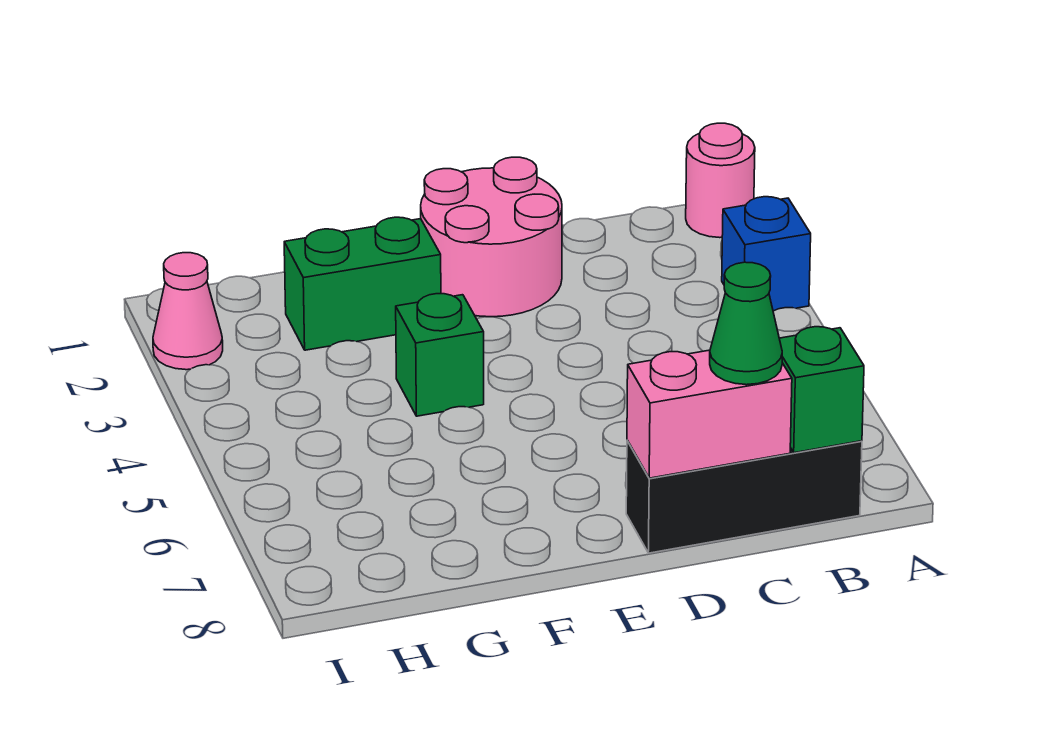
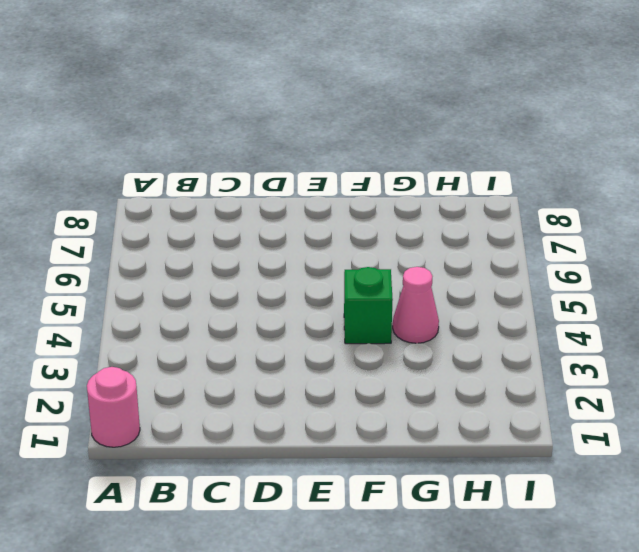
pink cone G4 level 1 -> pink cone I2 level 1
none -> blue brick A3 level 1
none -> black brick B8:D8 level 1

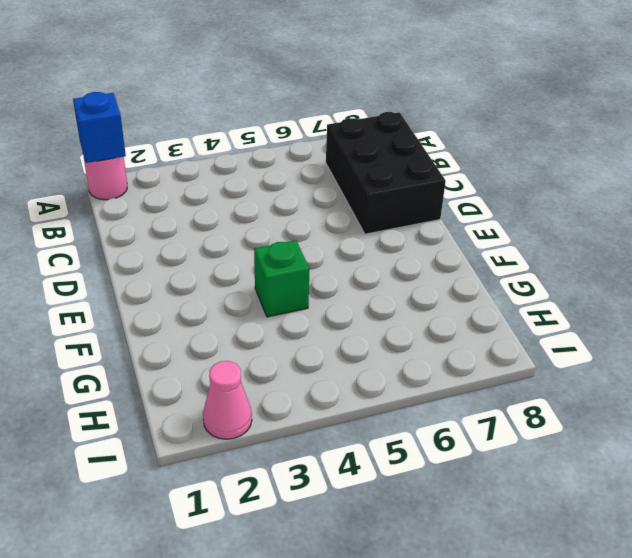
blue brick A1 level 2 -> blue brick A3 level 1
black brick B7:D8 level 1 -> black brick B8:D8 level 1
none -> pink round brick D1:E2 level 1
none -> green brick F2:G2 level 1

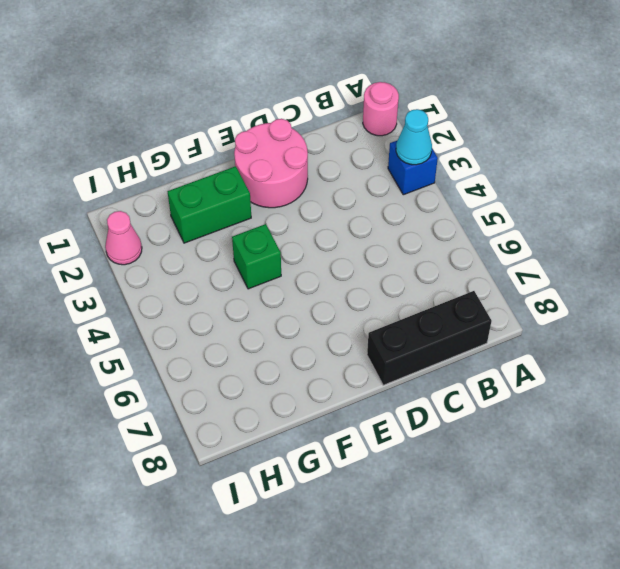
cyan cone A3 level 2 -> none
none -> green brick B8 level 2
none -> pink brick C8:D8 level 2

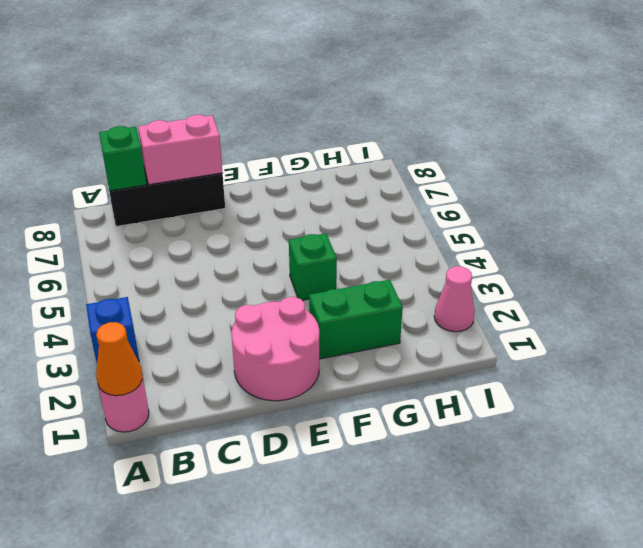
orange cone A1 level 2 -> none
none -> green cone C8 level 3

